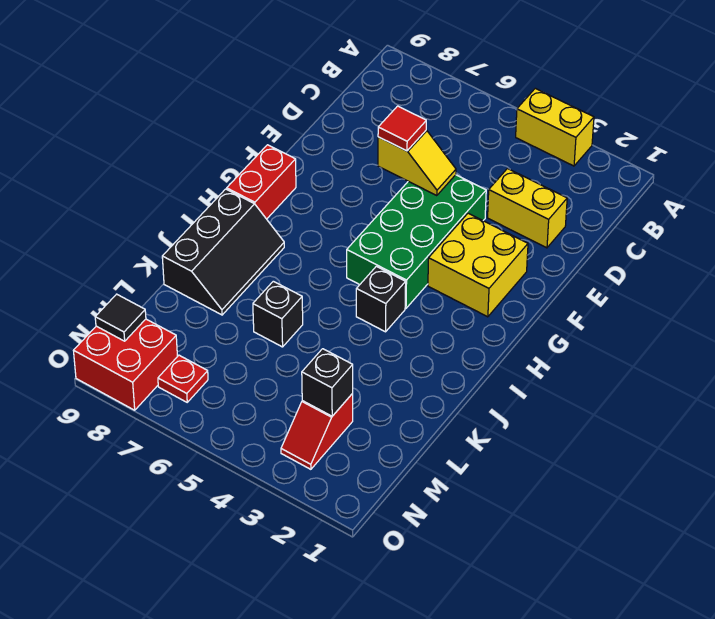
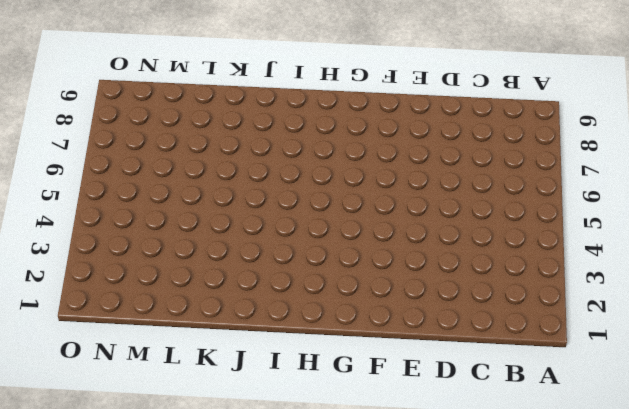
none -> yellow brick A3:A4 level 1
none -> yellow brick D2:D3 level 1
none -> green brick E4:H5 level 1

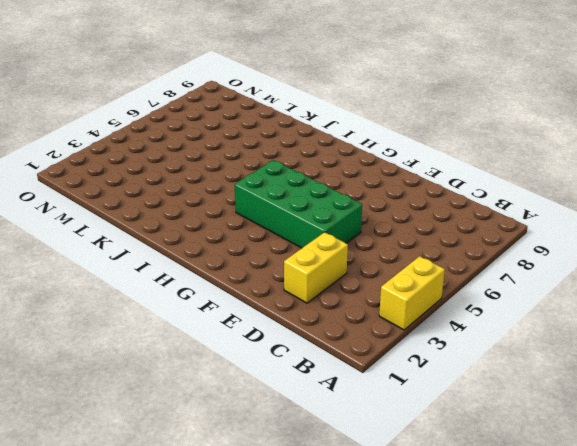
none -> yellow brick F2:G3 level 1
none -> red brick G9:H9 level 1
none -> black brick I4 level 1

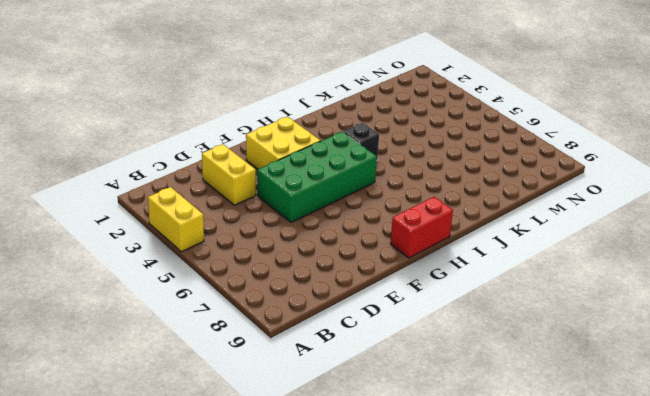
none -> black slope I8:K9 level 1 top 9
none -> black brick K6 level 1
none -> red slope M3:N3 level 1 top M

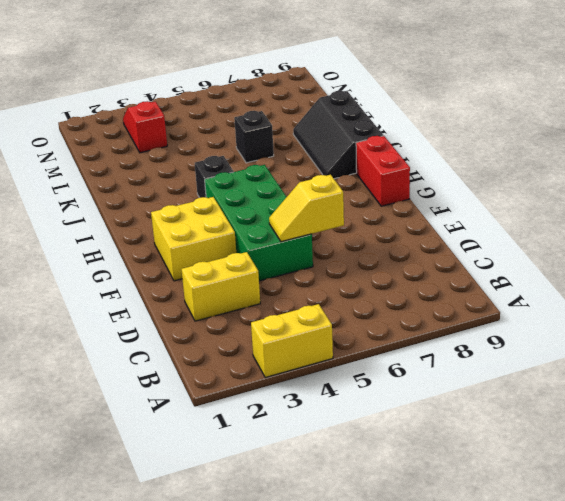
none -> red plate N7 level 1
none -> red brick N8:O9 level 1
none -> black brick M3 level 2

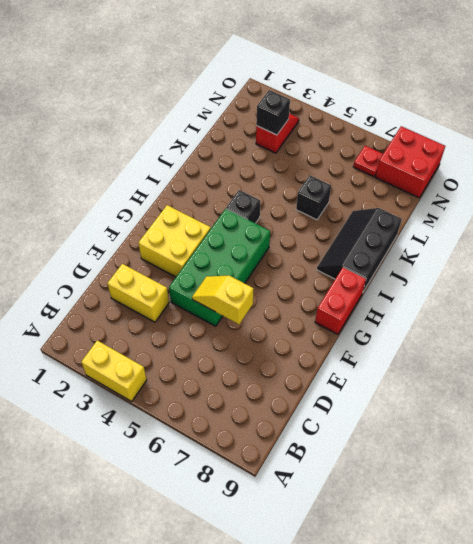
none -> black tile N9 level 2
none -> red tile E6 level 3

